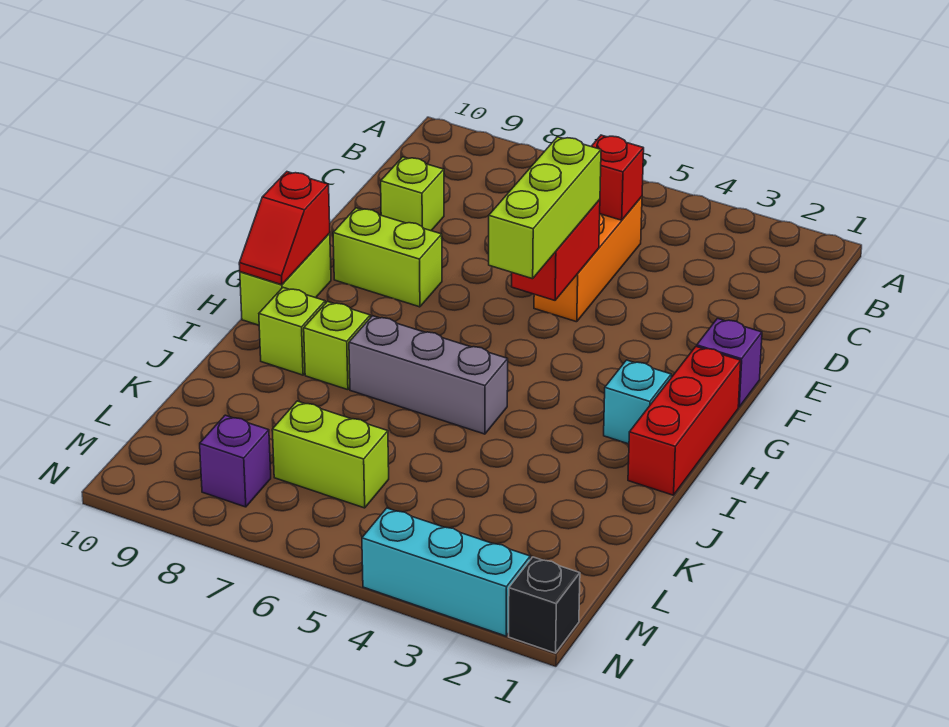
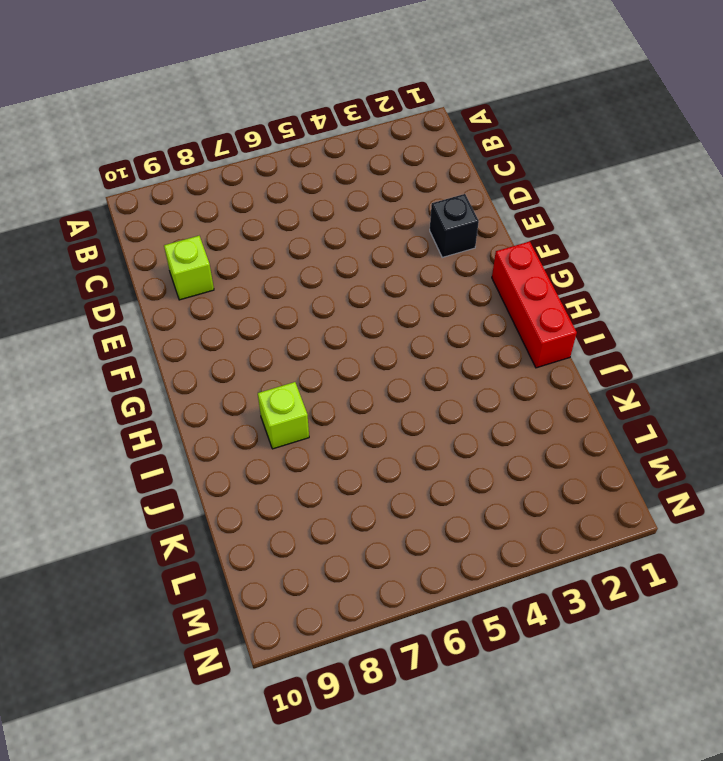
black brick E2 level 1 -> black brick N1 level 1
none -> orange brick C5:E5 level 1
none -> purple brick F1 level 1
none -> lime brick F8:F9 level 1

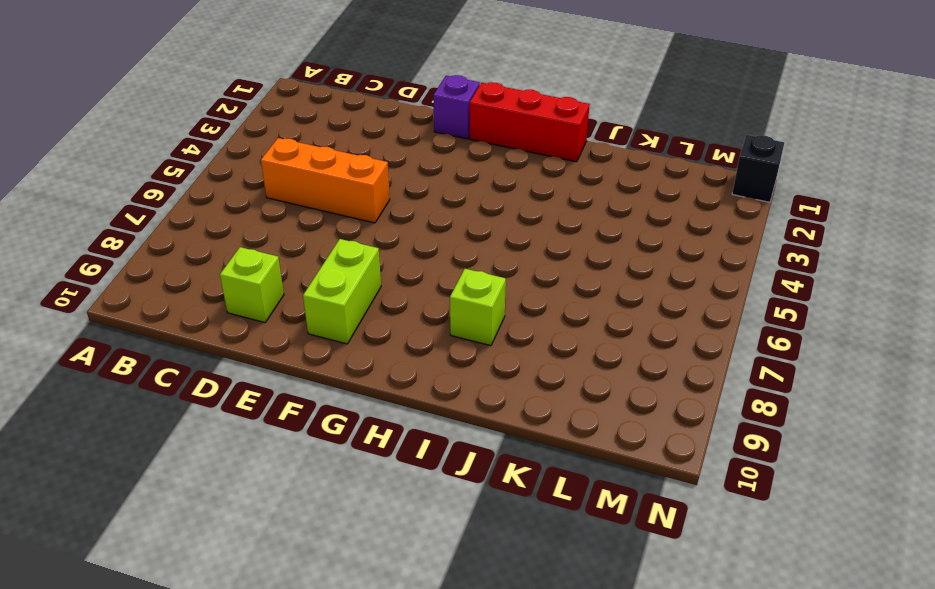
none -> lime brick G10:H10 level 1
none -> cyan brick H2 level 1
none -> grey brick I5:I7 level 1

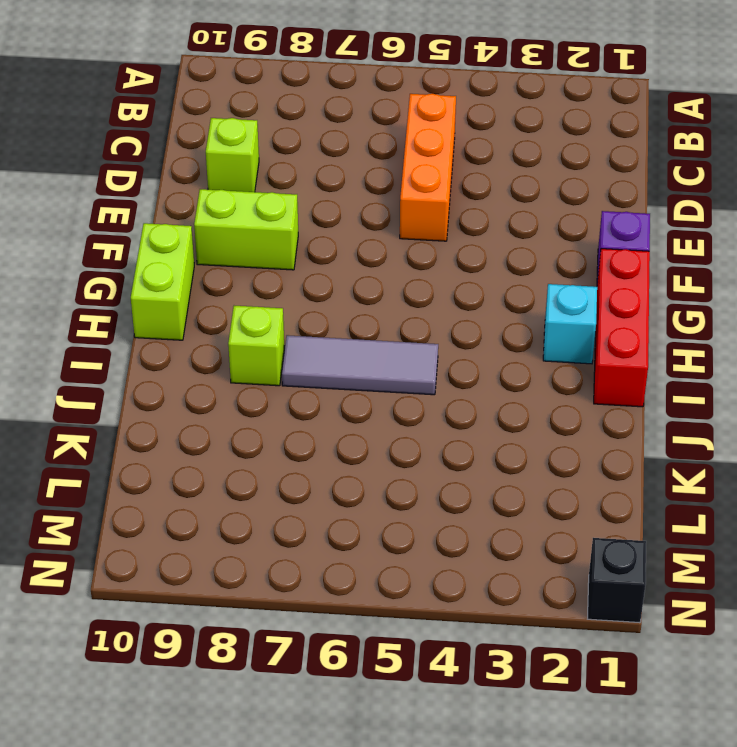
grey tile I5:I7 level 1 -> grey brick I5:I7 level 1
none -> lime brick I9 level 1
none -> lime brick L6:L7 level 1
none -> purple brick M8 level 1

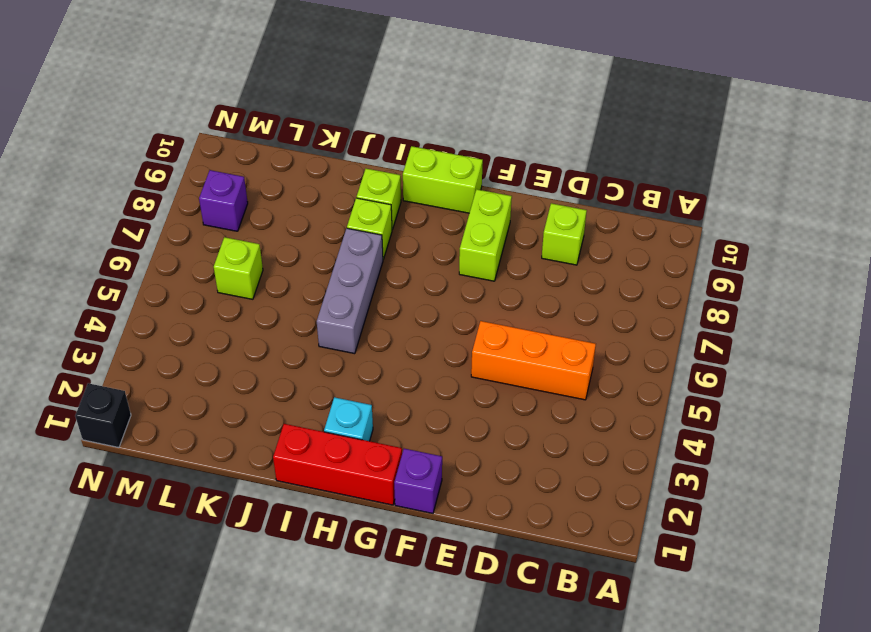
lime brick L6 level 1 -> lime brick L6:L7 level 1
none -> cyan brick N2:N4 level 1
none -> red brick C5 level 2
none -> red brick E5:F5 level 2

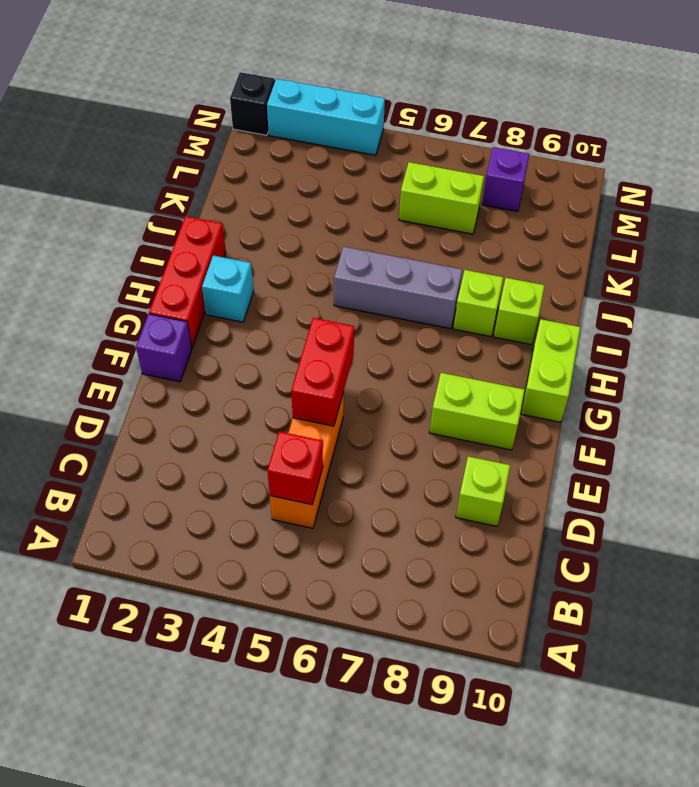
none -> red slope G10:H10 level 2 top G
none -> lime brick E5:G5 level 3

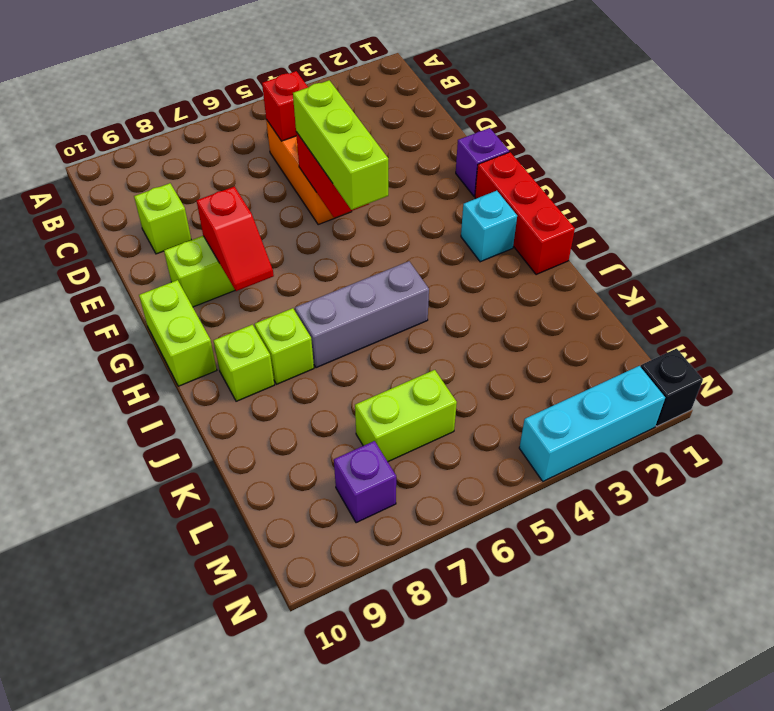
red slope F8:G8 level 2 top F -> red slope G10:H10 level 2 top G

